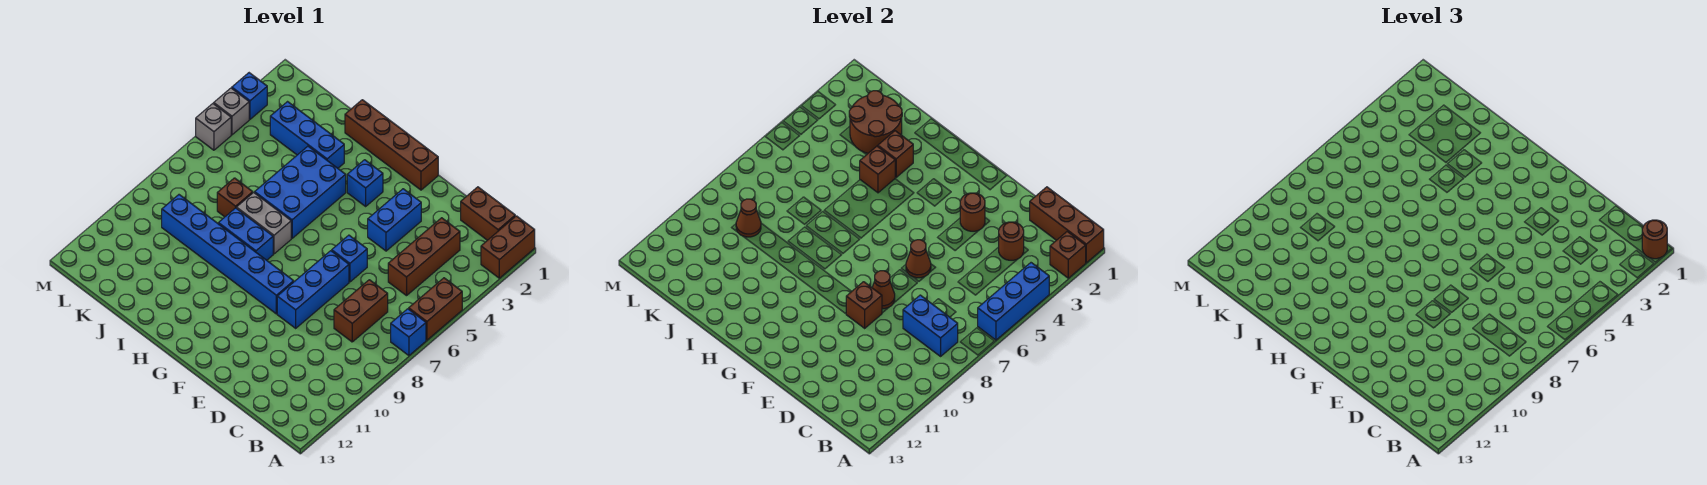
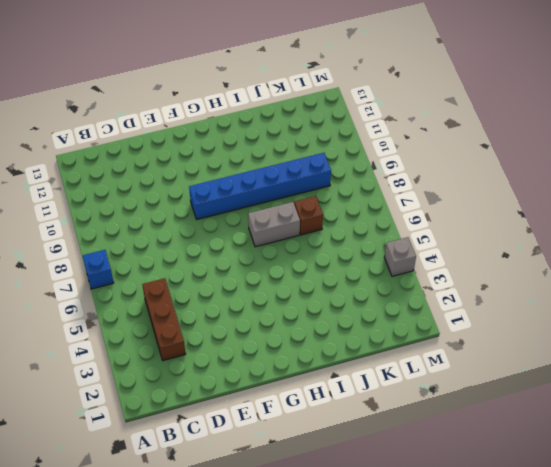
none -> brown brick A1:A2 level 1
none -> brown brick A5:A6 level 1
none -> brown brick B1:C1 level 1
none -> brown brick C7:C8 level 1

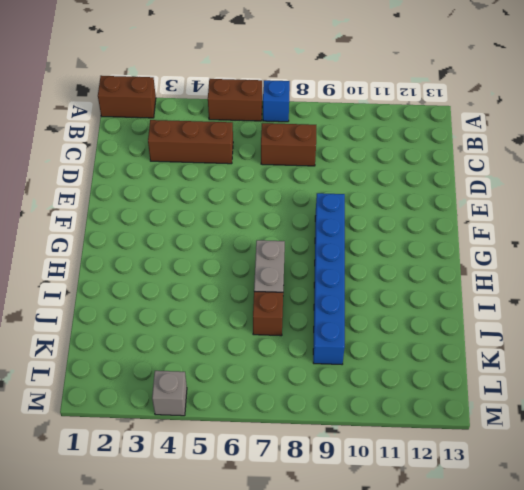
none -> brown brick B1:C1 level 1
none -> blue brick E3:E4 level 1
none -> blue brick E6 level 1
none -> blue brick E7:E9 level 1

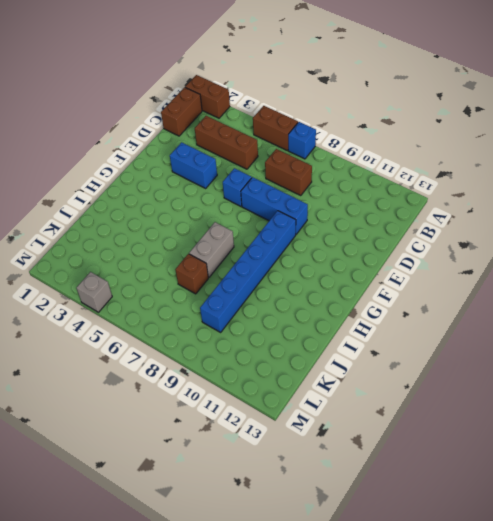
none -> brown brick F1:I1 level 1
none -> blue brick G3 level 1
none -> blue brick H4:I6 level 1
none -> blue brick H8:I8 level 1

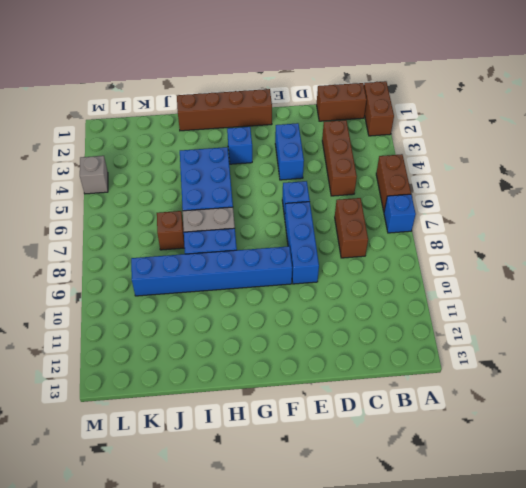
none -> blue brick I3:K3 level 1
none -> blue brick M3 level 1
none -> grey brick M5 level 1
none -> brown brick A1:C1 level 2

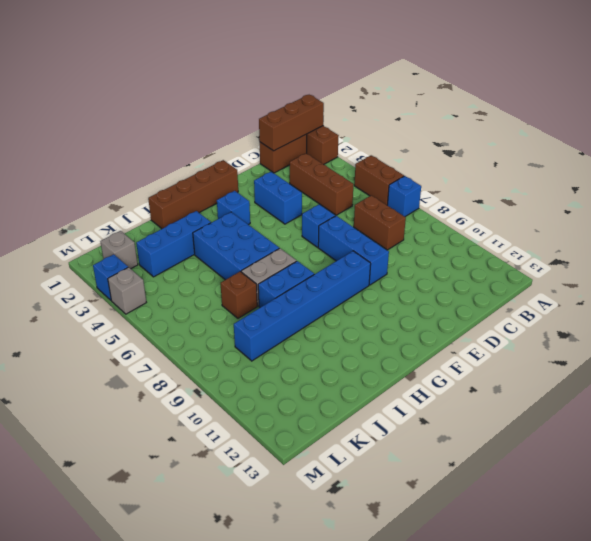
grey brick L2 level 1 -> grey brick M5 level 1
none -> brown brick A2 level 2
none -> blue brick A4:A6 level 2
none -> blue brick B8:C8 level 2
none -> brown round brick C3 level 2

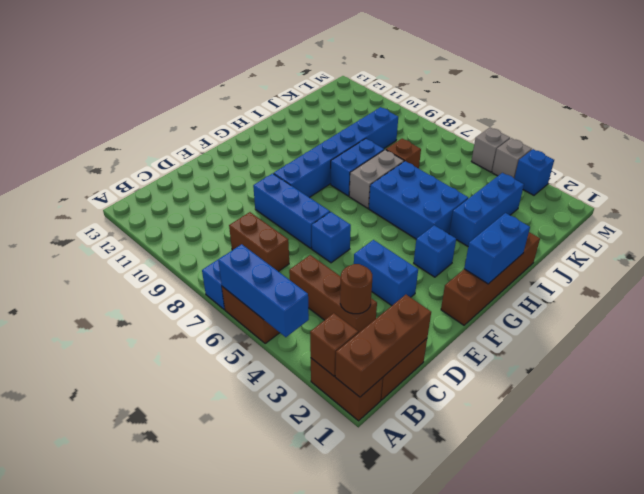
blue brick G1:H1 level 2 -> blue brick B8:C8 level 2
none -> brown round brick E3 level 2
none -> brown cone E6 level 2
none -> brown cone E8 level 2
none -> brown brick E9 level 2

